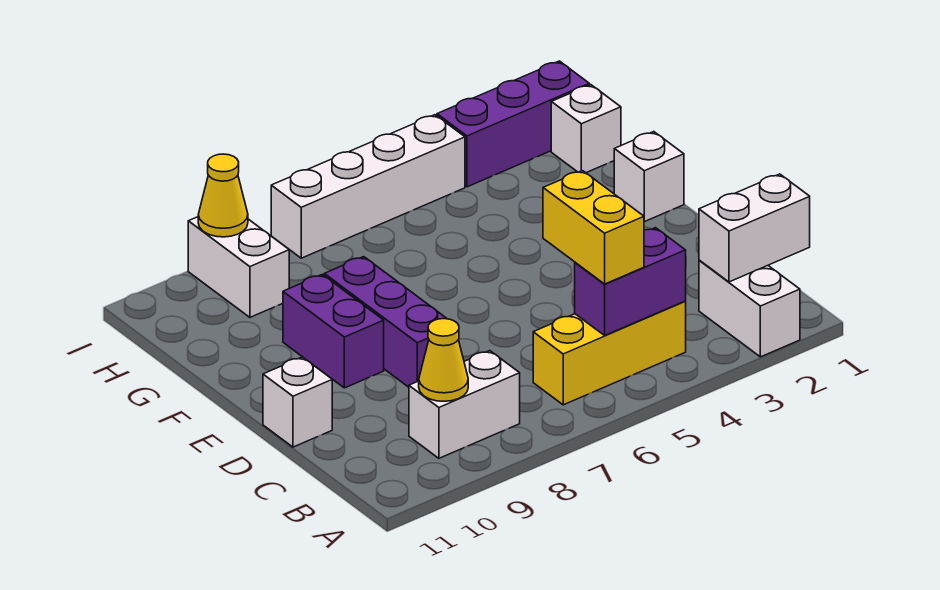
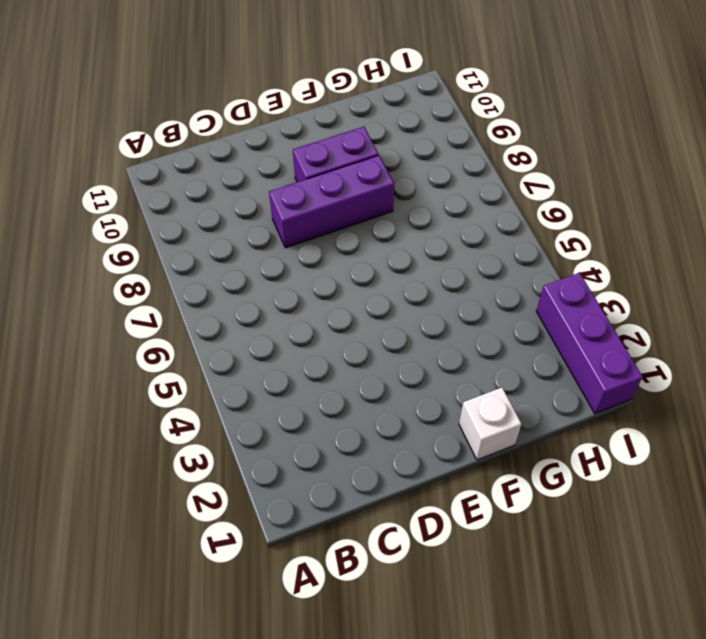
none -> white brick A2:B2 level 1
none -> yellow brick B4:B6 level 1
none -> white brick B8:B9 level 1

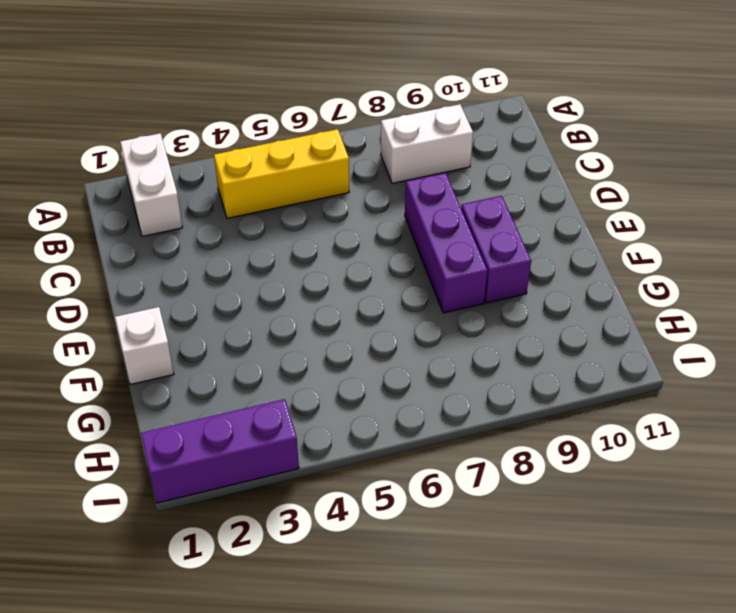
none -> white brick D11 level 1
none -> white brick H1 level 1
none -> white brick H9:I9 level 1

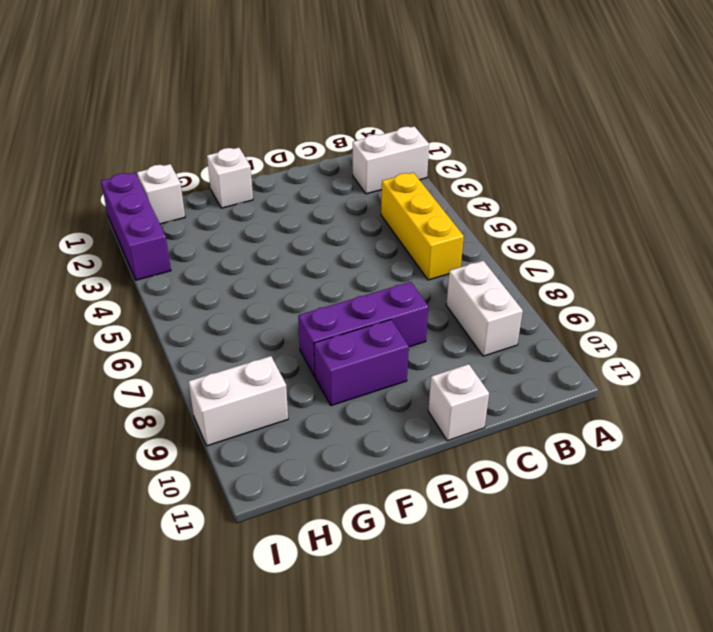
none -> white brick I4:I7 level 1
none -> white brick B1:B2 level 2
none -> purple brick B4:B5 level 2

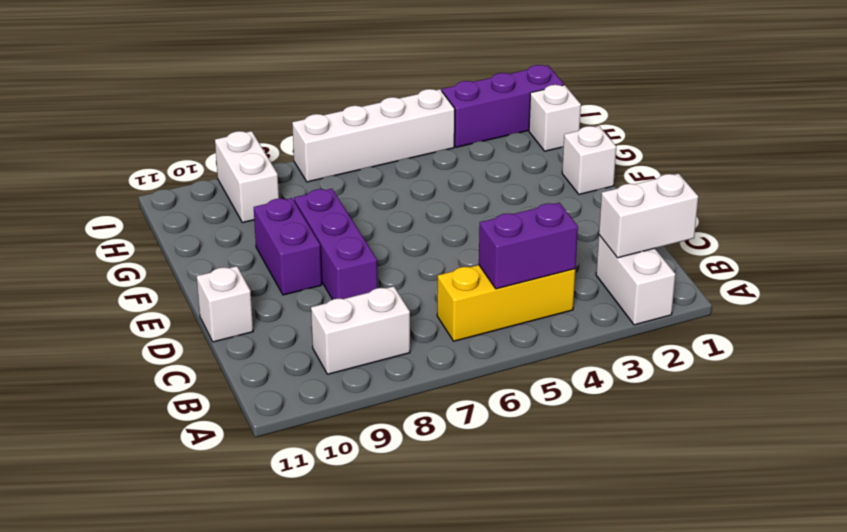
none -> yellow cone B9 level 2
none -> yellow cone I9 level 2
none -> yellow brick B5:C5 level 3

